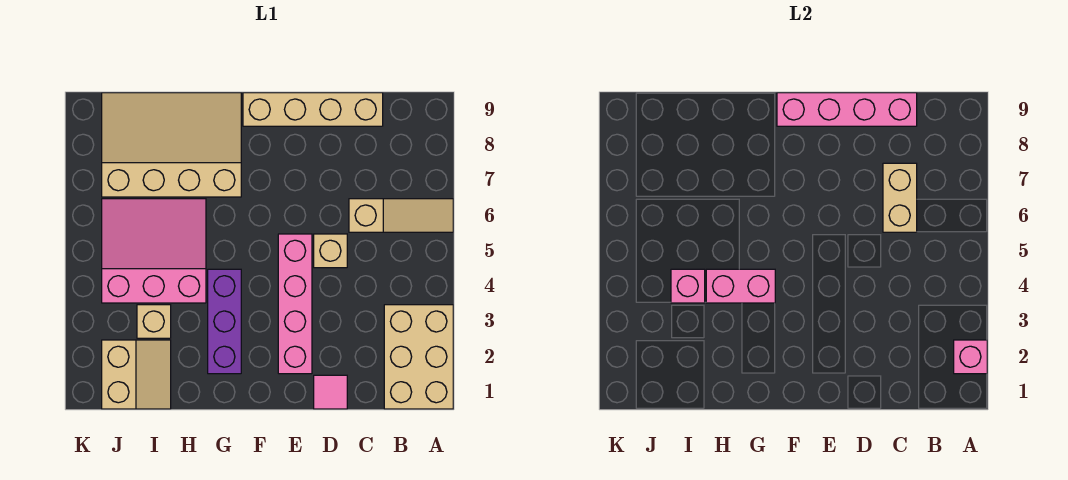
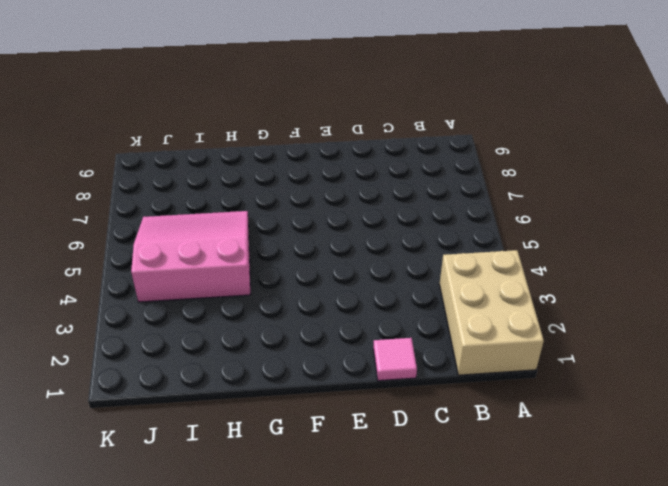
none -> tan slope A6:C6 level 1 top C
none -> tan brick C9:F9 level 1
none -> tan brick D5 level 1

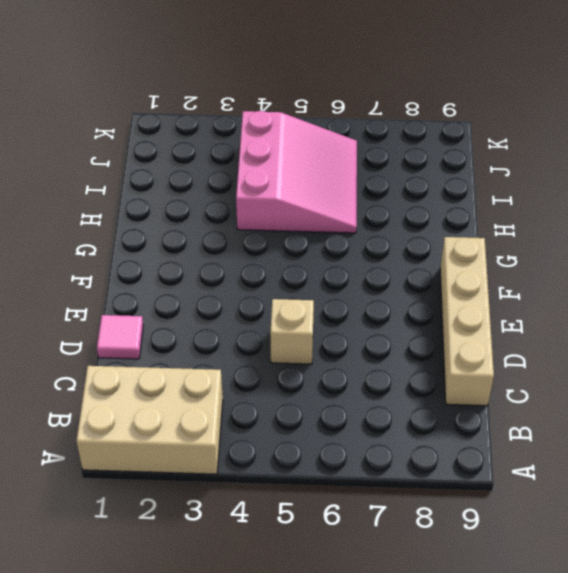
none -> tan slope A6:C6 level 1 top C
none -> pink brick E2:E5 level 1
none -> purple brick G2:G4 level 1

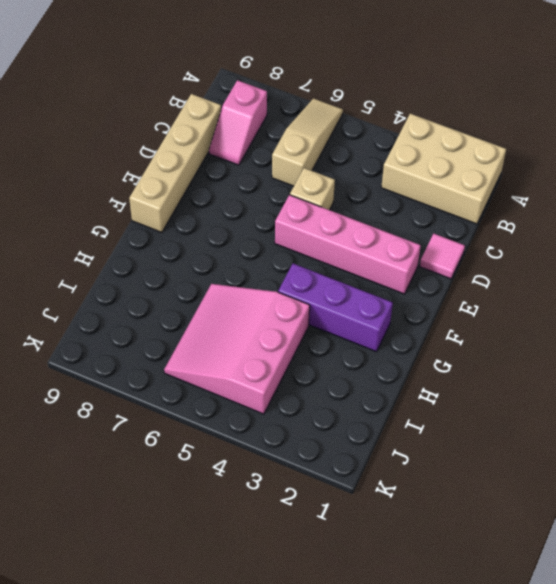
pink slope B8:C8 level 1 top B -> none
none -> tan slope G7:J9 level 1 top 7
none -> tan slope I1:J2 level 1 top J
none -> tan brick I3 level 1

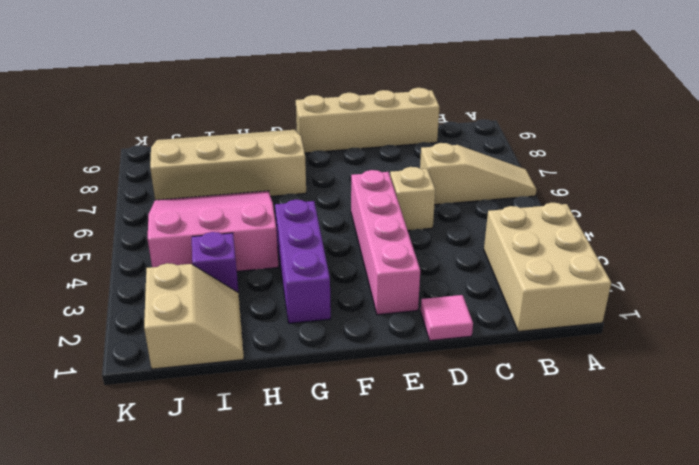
purple brick I3 level 1 -> tan brick I3 level 1
none -> pink brick A2 level 2
none -> tan brick C6:C7 level 2
none -> pink brick C9:F9 level 2

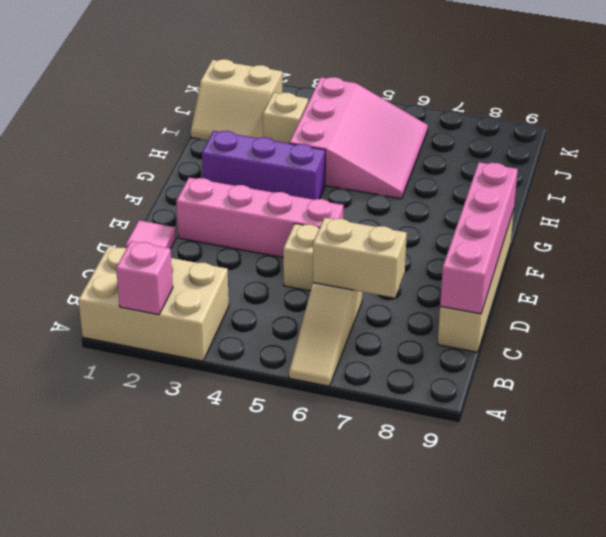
none -> tan slope G7:J9 level 1 top 7
none -> pink brick G4:H4 level 2
none -> pink brick I4 level 2

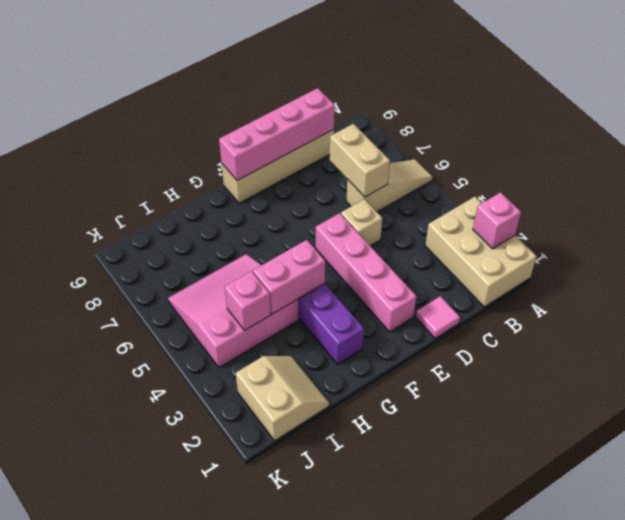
none -> tan slope G7:J9 level 1 top 7
none -> tan brick I3 level 1

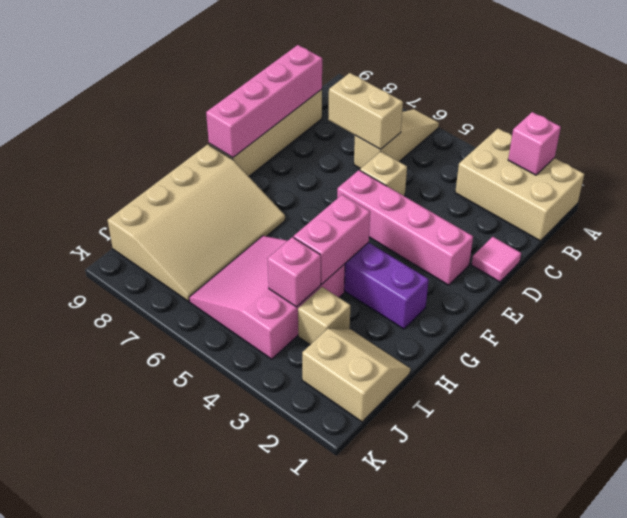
tan slope G7:J9 level 1 top 9 -> tan slope G7:J9 level 1 top 7

